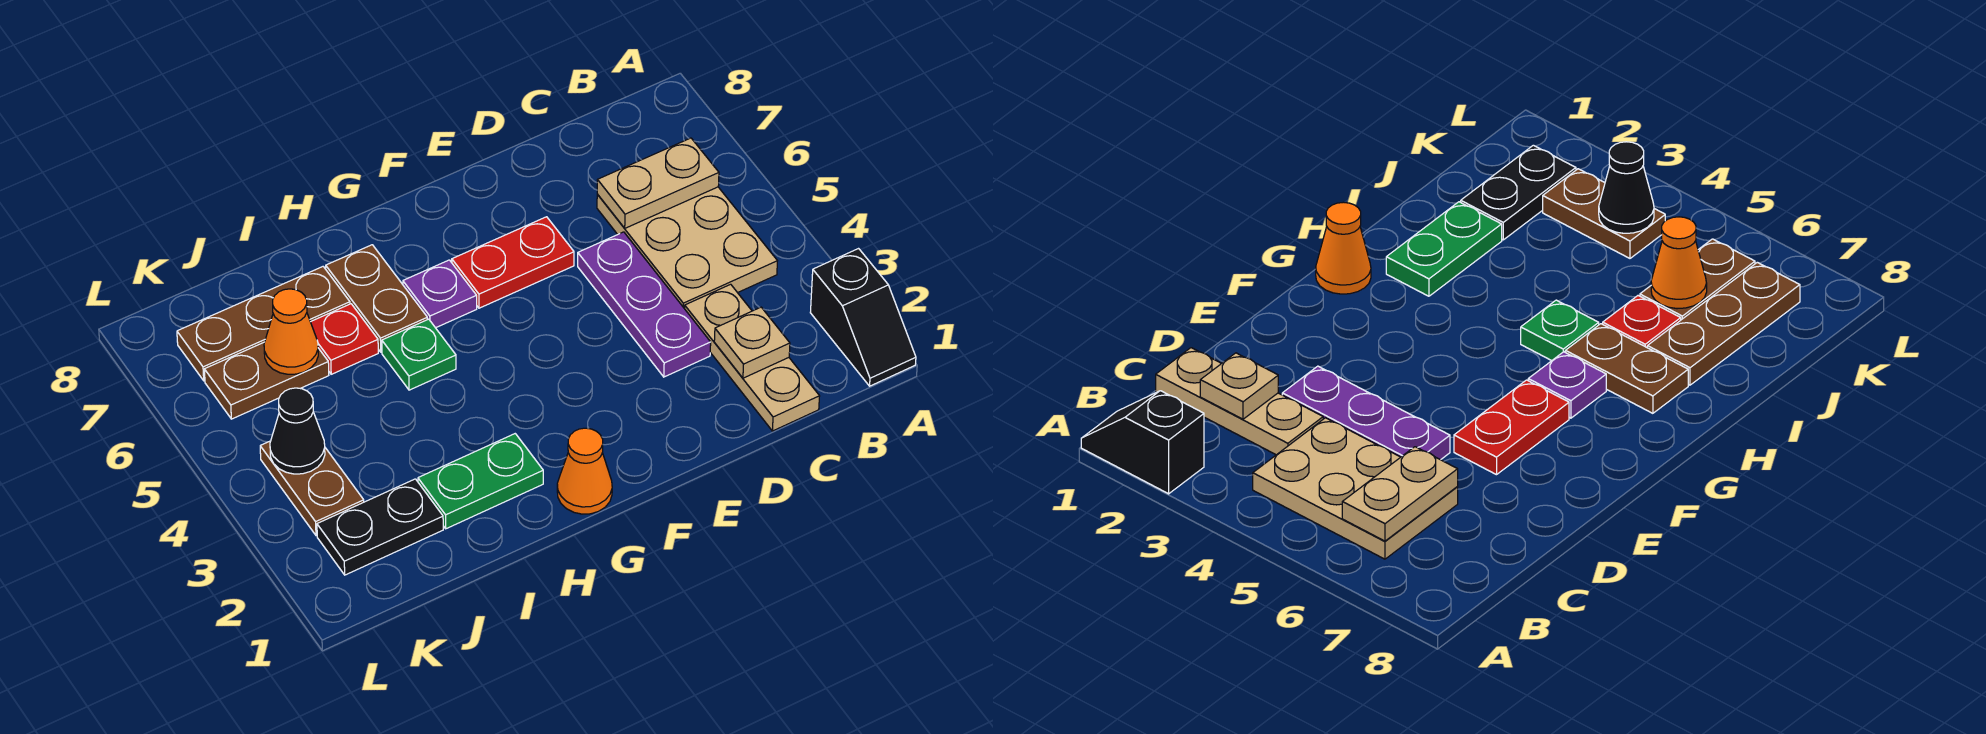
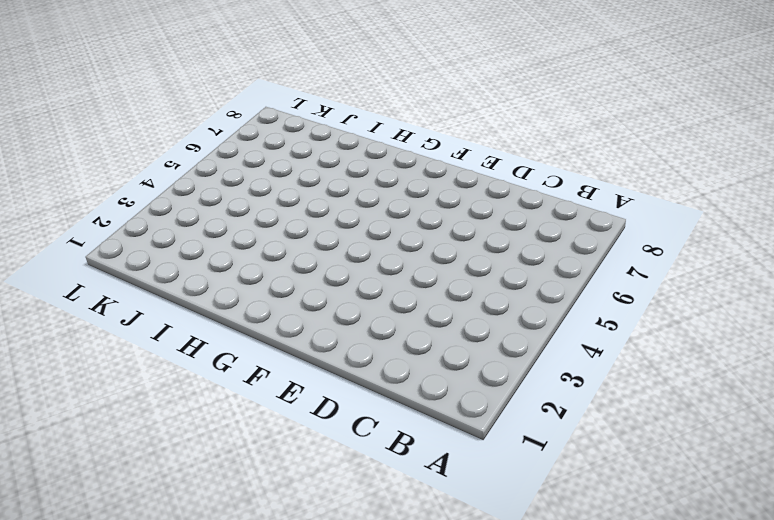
none -> black slope A1:A2 level 1 top 2
none -> tan plate B4:C6 level 1
none -> tan plate C1:C3 level 1

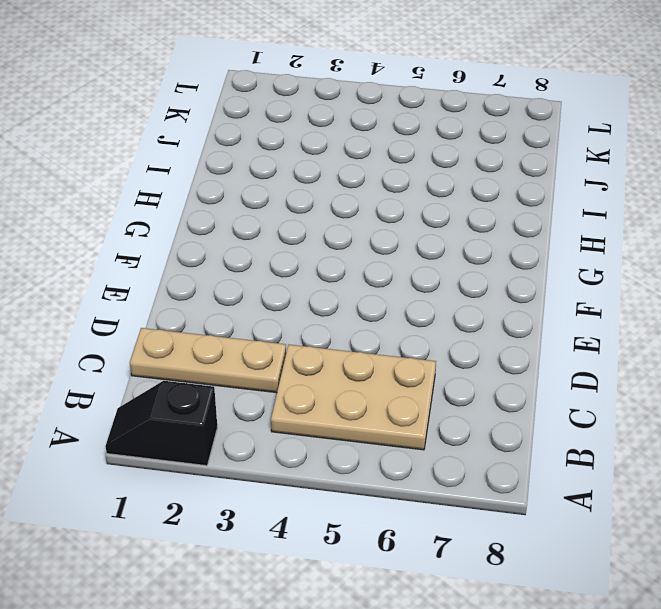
none -> purple plate D3:D5 level 1
none -> red plate E6:F6 level 1
none -> orange cone G1 level 1

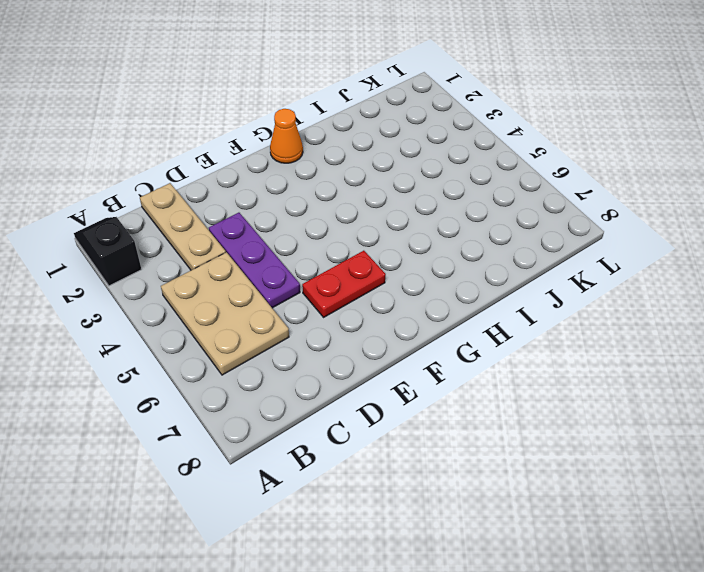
none -> purple plate G6 level 1
none -> green plate H2:I2 level 1
none -> green plate H5 level 1

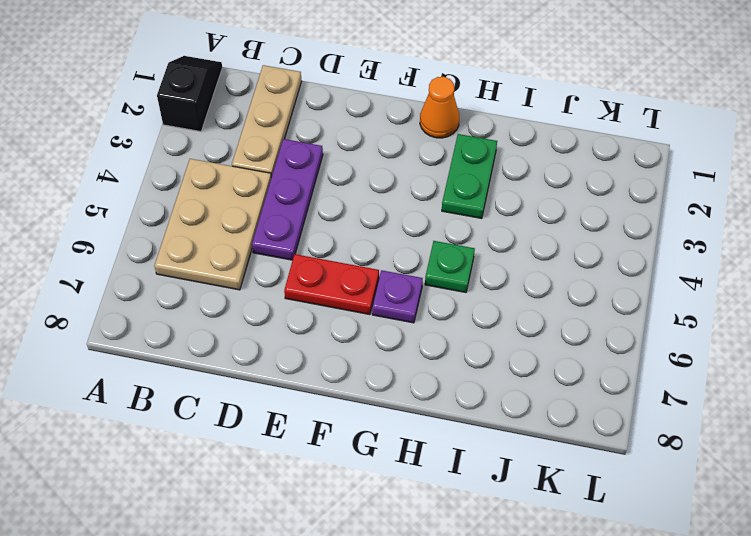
green plate H2:H3 level 1 -> green plate H2:I2 level 1
none -> brown plate H6:H7 level 1
none -> red plate I6 level 1
none -> brown plate I7:K7 level 1

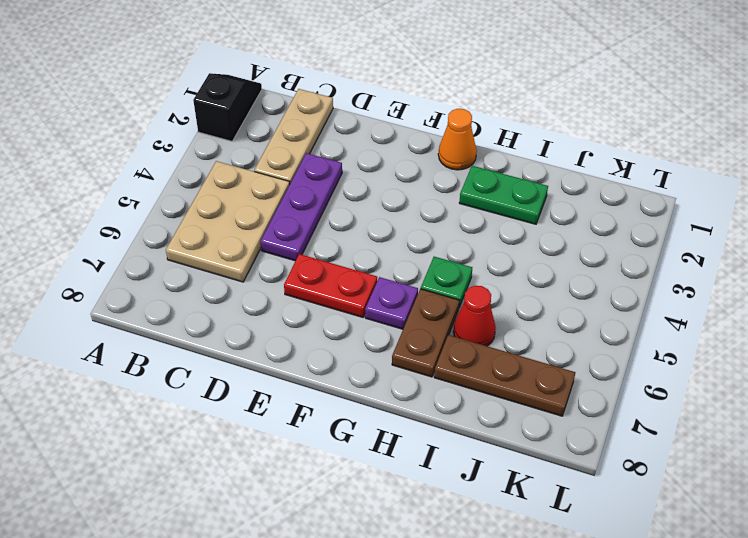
red cone I6 level 1 -> red plate I6 level 1
none -> black plate J2:K2 level 1
none -> brown plate J6:K6 level 1
none -> brown plate K3:K4 level 1

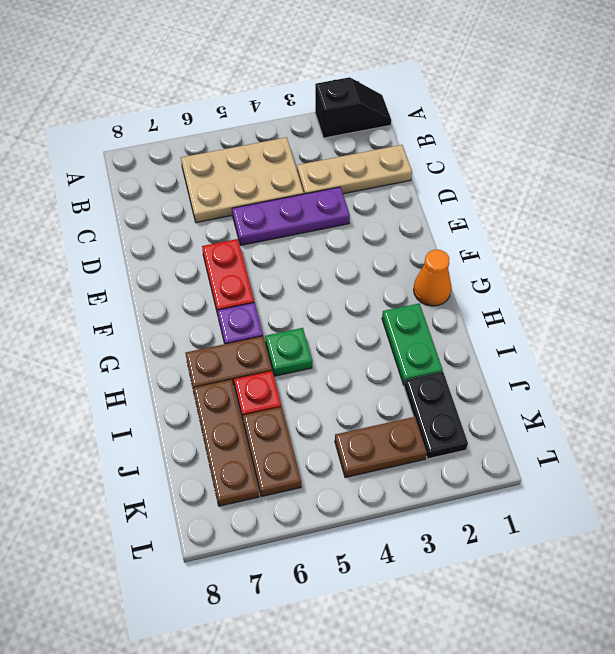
none -> tan plate B6:C6 level 2
none -> tan plate C2 level 2
none -> orange cone J6 level 2

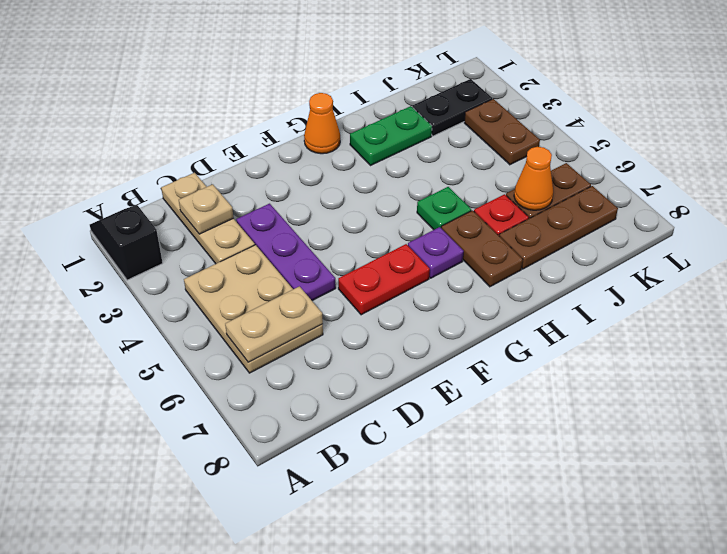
none -> black cone K4 level 2

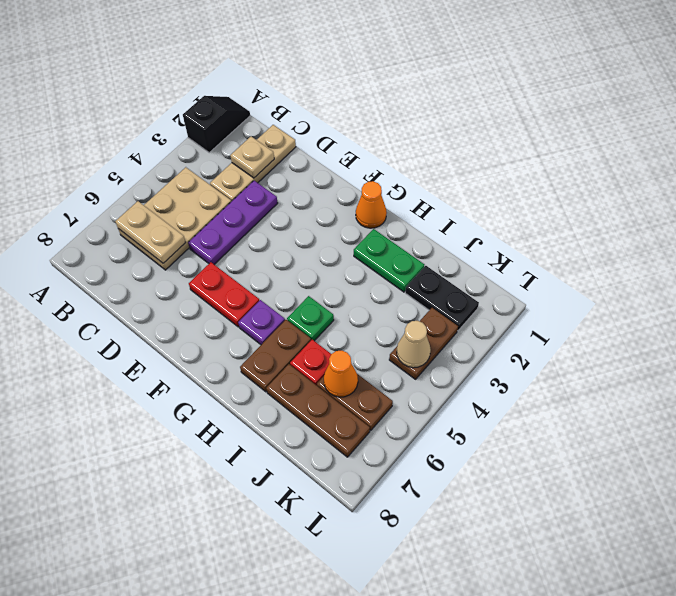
tan cone K4 level 2 -> black cone K4 level 2

